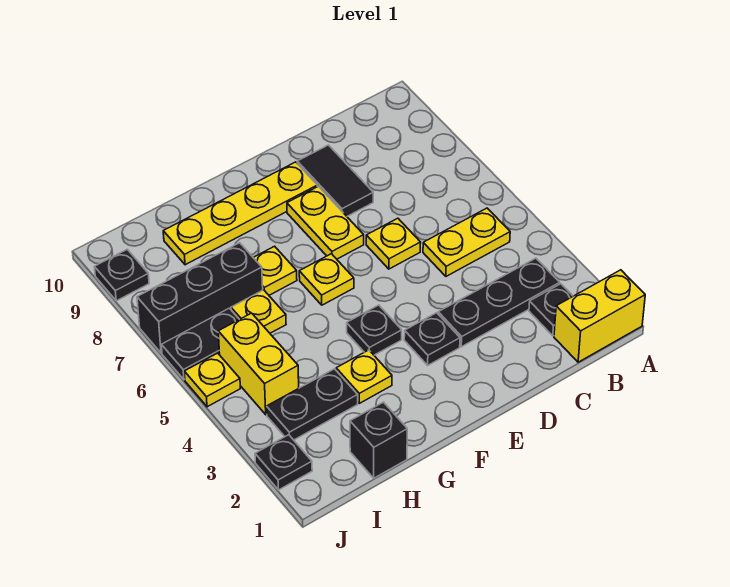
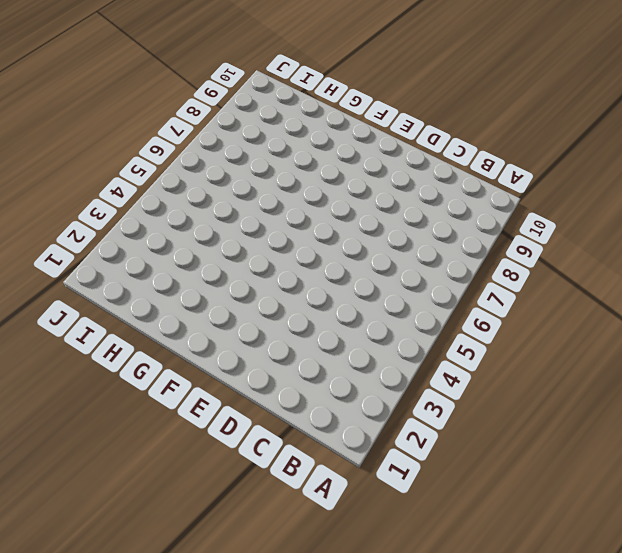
none -> yellow brick A1:B1 level 1
none -> black plate B2 level 1
none -> black plate B3:D3 level 1

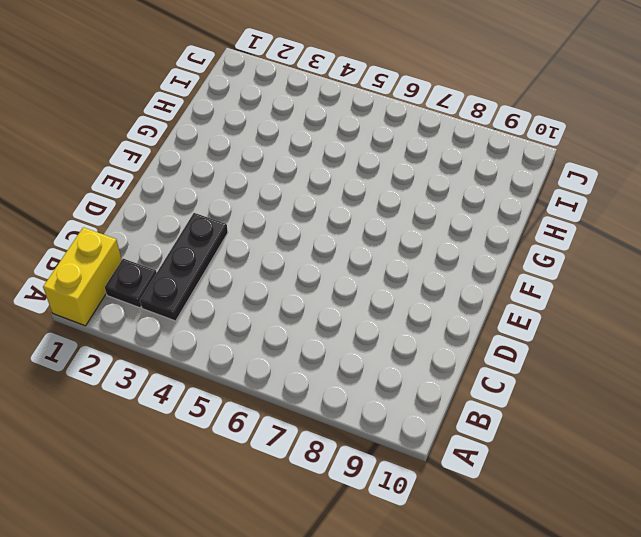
none -> yellow plate B5:C5 level 1
none -> yellow plate D6 level 1
none -> black tile D8:D9 level 1

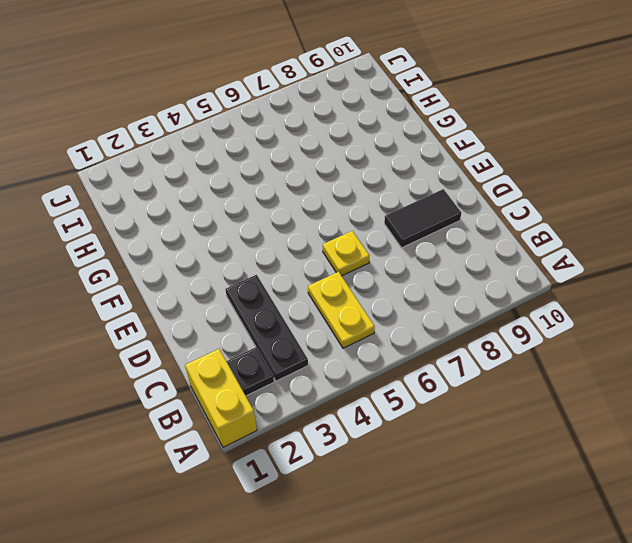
none -> black plate E3 level 1
none -> yellow plate E7:E8 level 1
none -> yellow plate E9:H9 level 1

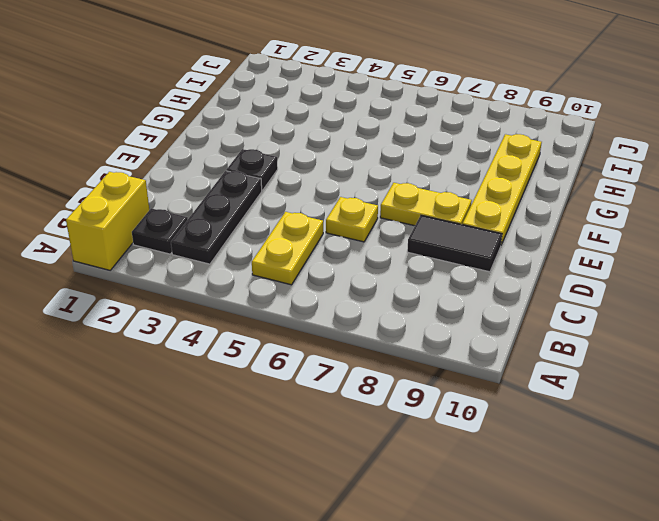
none -> black plate F4 level 1
none -> yellow plate F6 level 1
none -> yellow plate G3 level 1

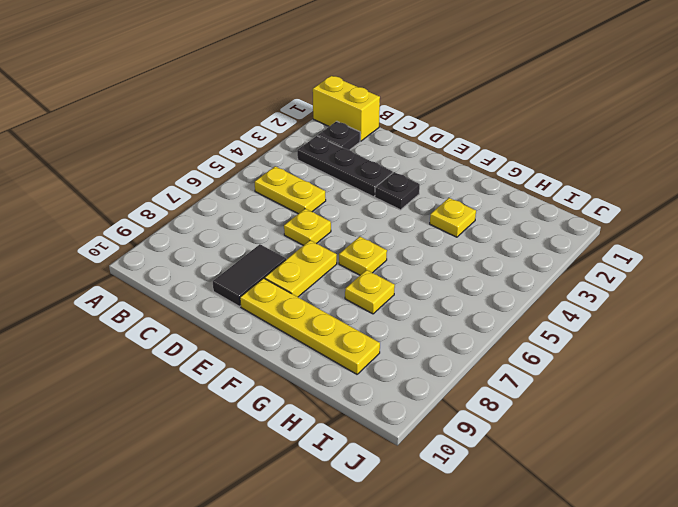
none -> black plate F4 level 1
none -> black brick H1 level 1
none -> black plate H3:I3 level 1

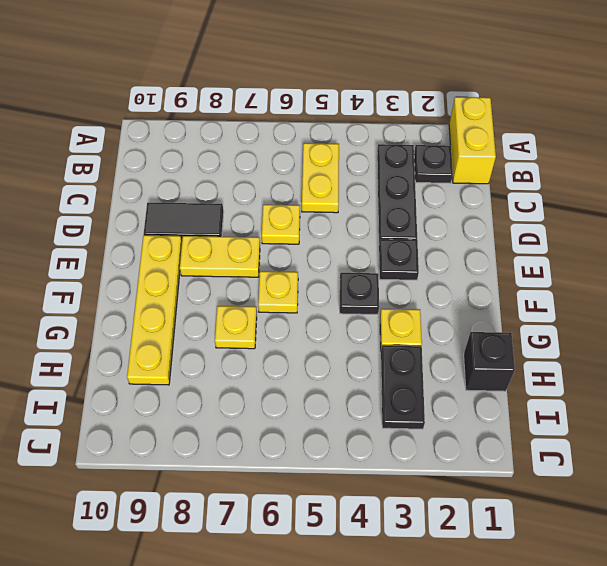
none -> yellow plate H6 level 1
none -> black brick H7:J7 level 1
none -> yellow brick I4:I5 level 1

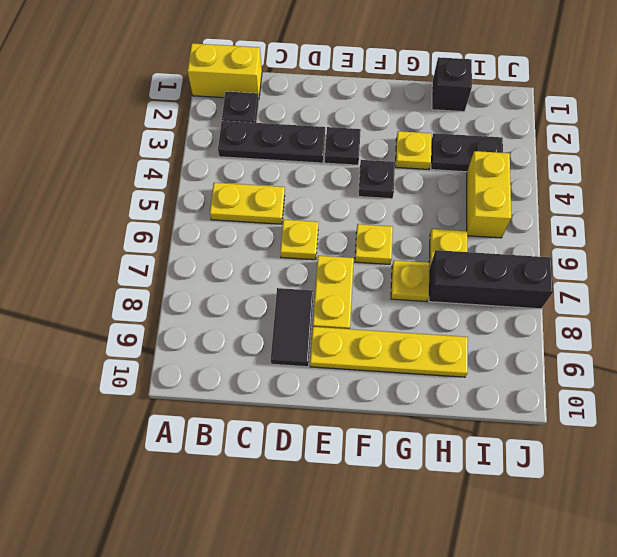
none -> black plate I6:J6 level 1
none -> black plate J2 level 1
none -> yellow plate J5 level 1

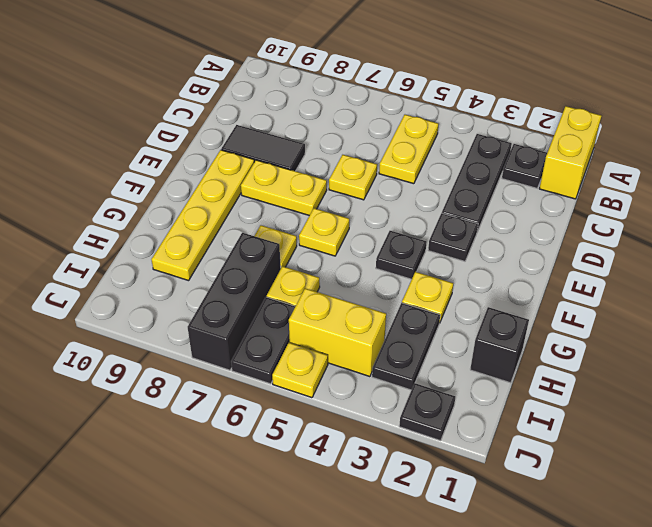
none -> black plate J9 level 1

